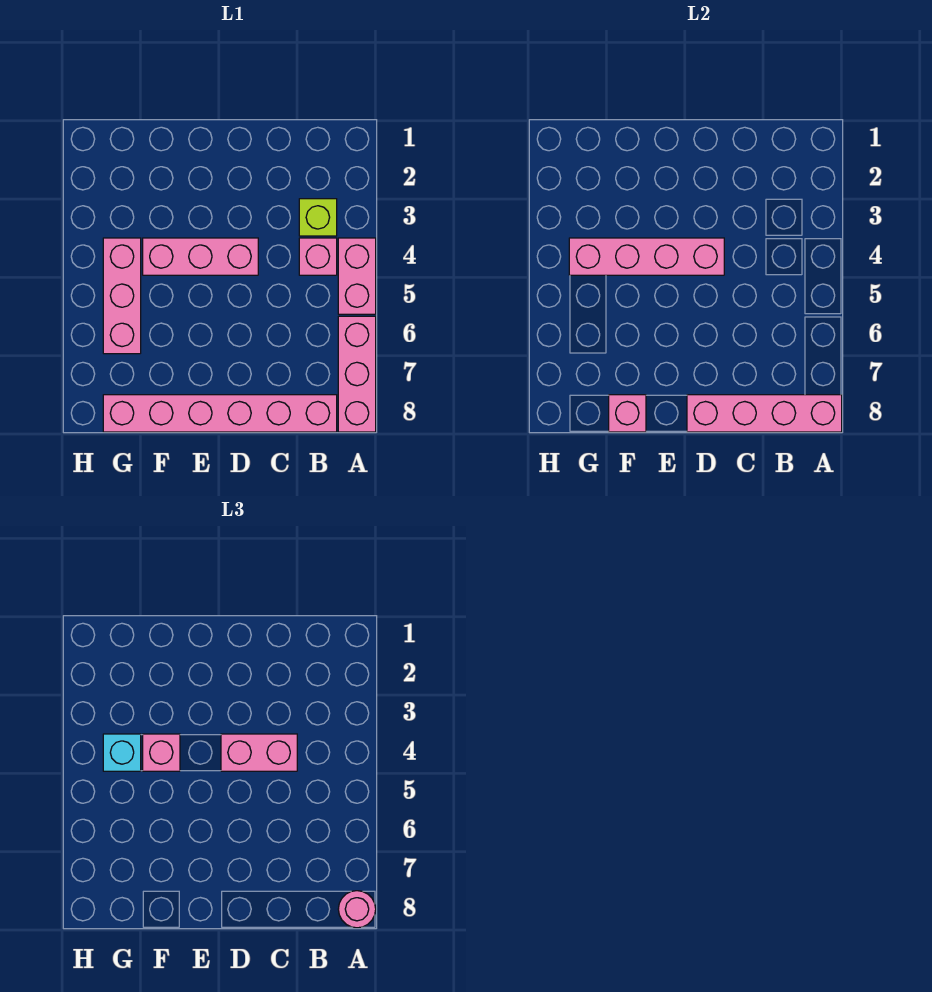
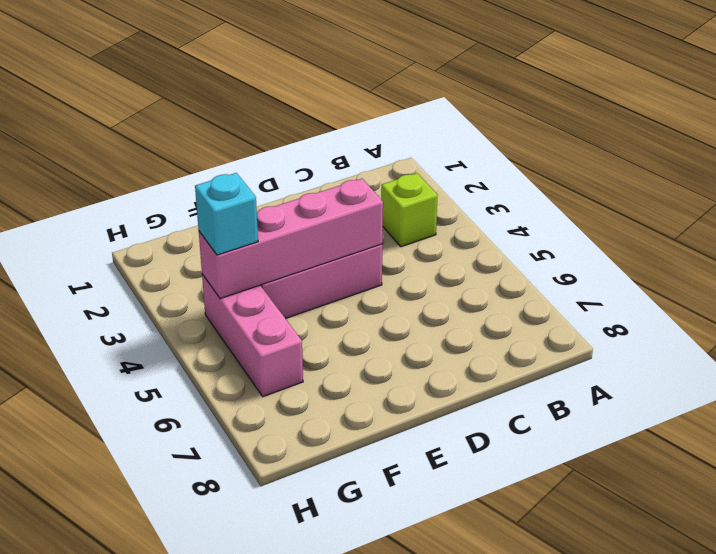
none -> pink brick A4:A5 level 1
none -> pink brick A6:A8 level 1
none -> pink brick B4 level 1

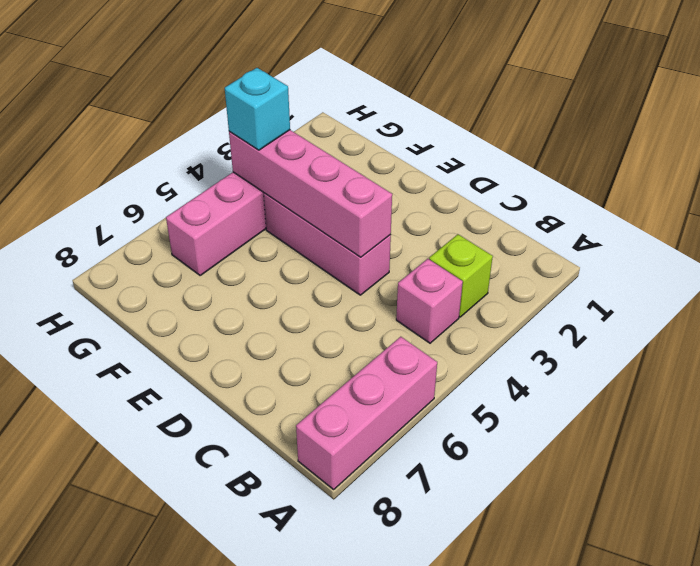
none -> pink brick A4:A5 level 1
none -> pink brick B8:G8 level 1
none -> pink brick A8:D8 level 2

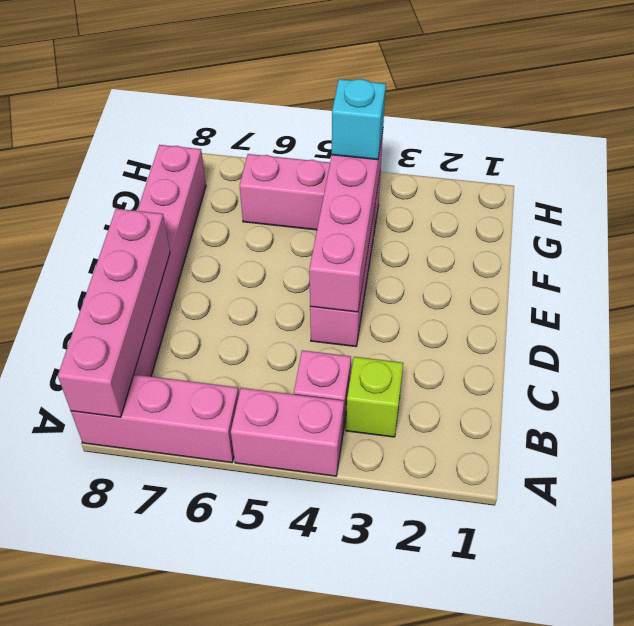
none -> pink brick F8 level 2
none -> pink round brick A8 level 3
none -> pink brick C4:D4 level 3

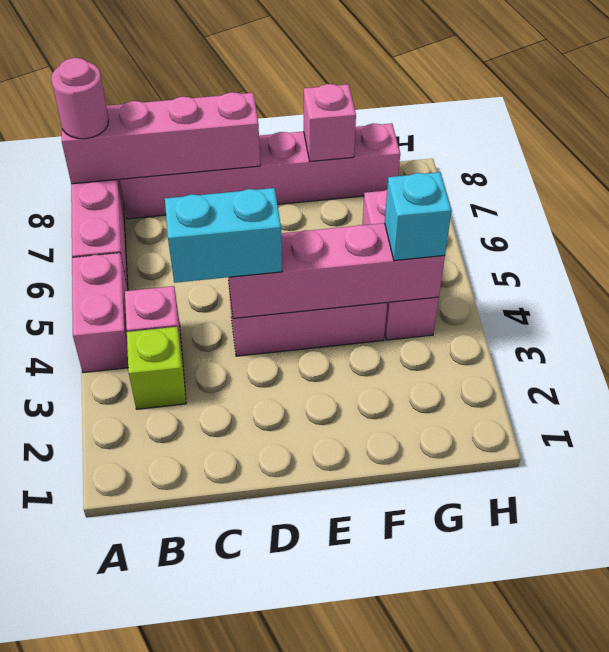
cyan brick C4:D4 level 3 -> pink brick C4:D4 level 3
none -> pink brick F4 level 3

